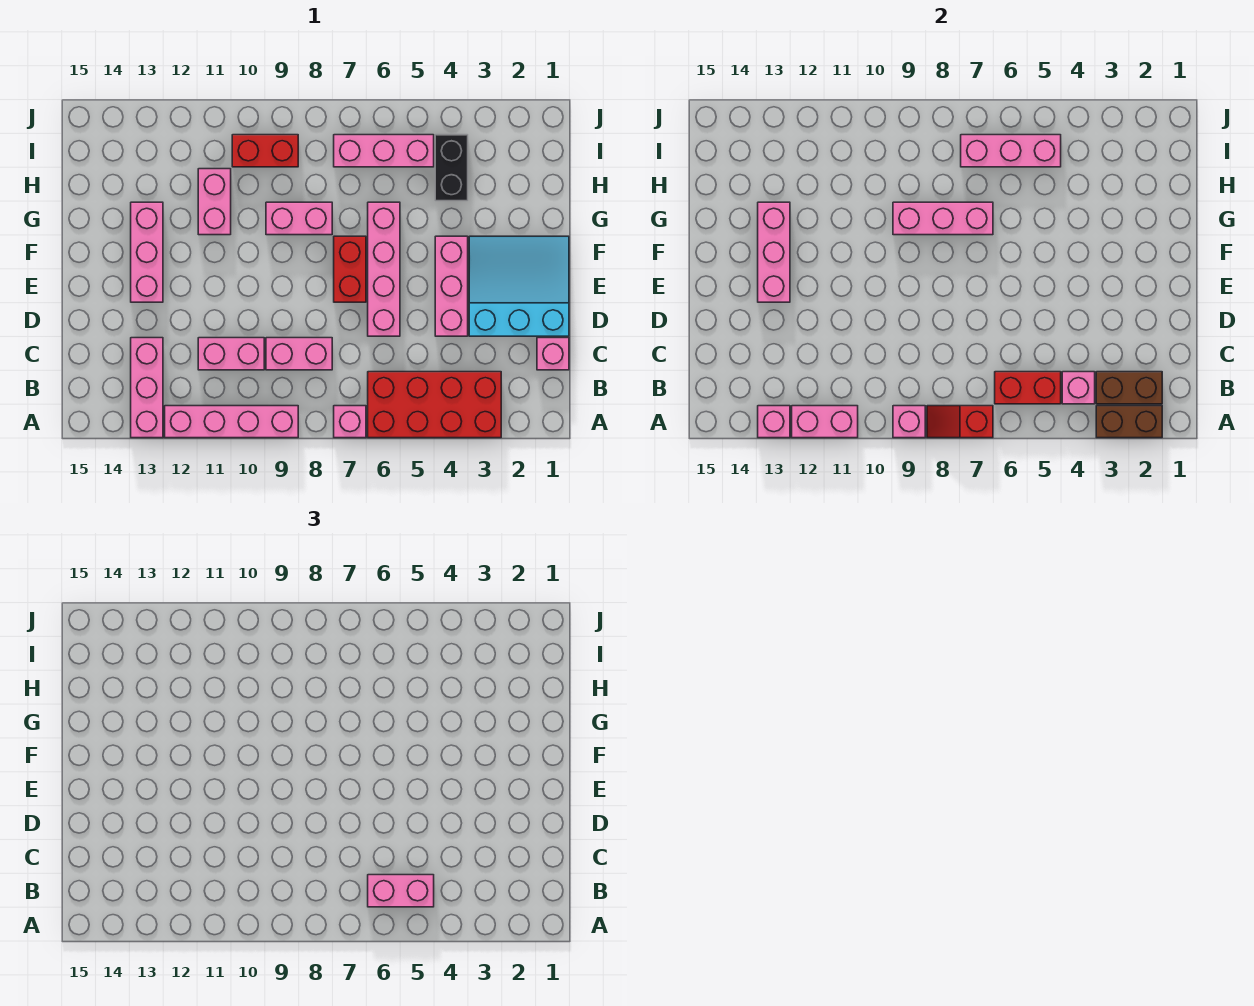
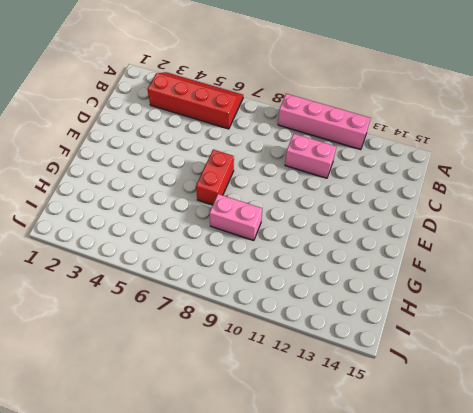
red slope A3:B6 level 1 top B -> red brick A3:B6 level 1
none -> pink brick A7 level 1
none -> pink brick A13:C13 level 1
none -> pink brick C1 level 1

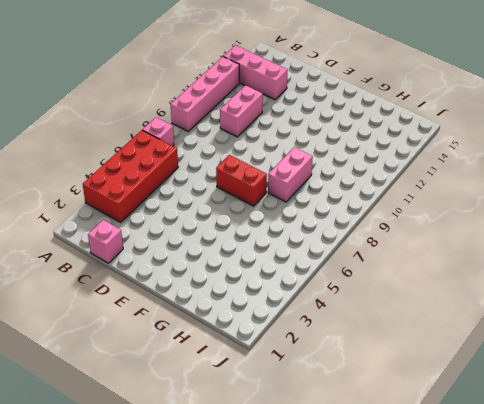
none -> pink brick C8:C9 level 1
none -> cyan slope D1:F3 level 1 top D
none -> pink brick D4:F4 level 1

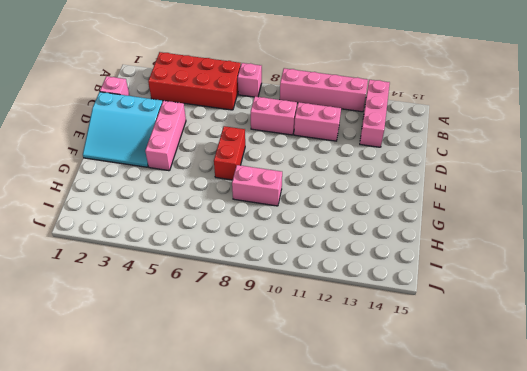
none -> pink brick D6:G6 level 1
none -> pink brick E13:G13 level 1
none -> pink brick G11:H11 level 1

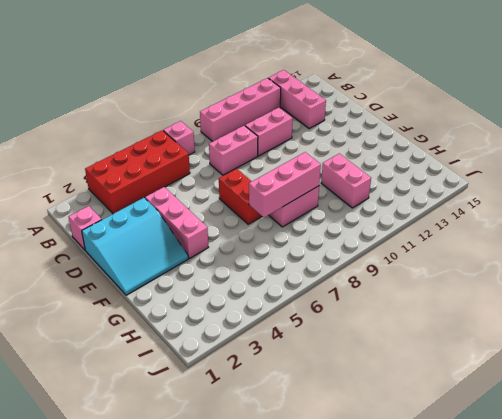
none -> pink brick D6:G6 level 1
none -> pink brick E13:G13 level 1
none -> black brick H4:I4 level 1

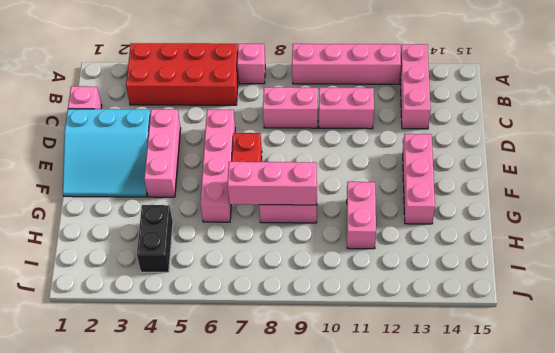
none -> pink brick I5:I7 level 1
none -> red brick I9:I10 level 1
none -> brown brick A2:A3 level 2

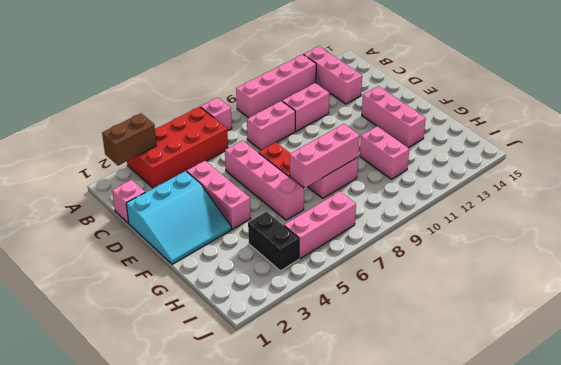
none -> red brick I9:I10 level 1
none -> red slope A7:A8 level 2 top 7
none -> pink brick A9 level 2

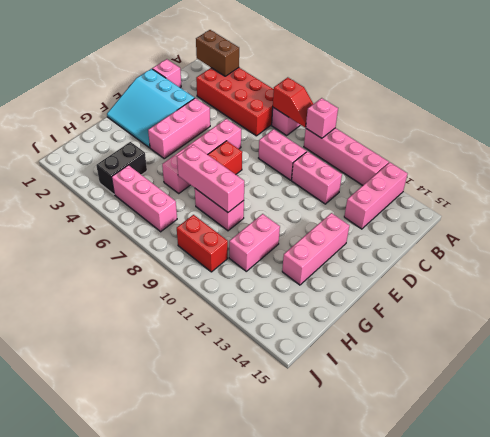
none -> pink brick A11:A12 level 2
none -> pink brick A13 level 2
none -> brown brick B2:B3 level 2

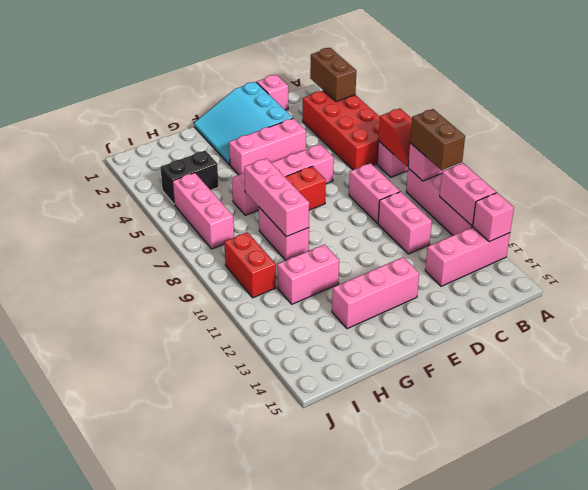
brown brick A9:A10 level 3 -> brown brick B2:B3 level 2
none -> pink brick B4 level 2
none -> red brick B5:B6 level 2
none -> pink brick E13:G13 level 2

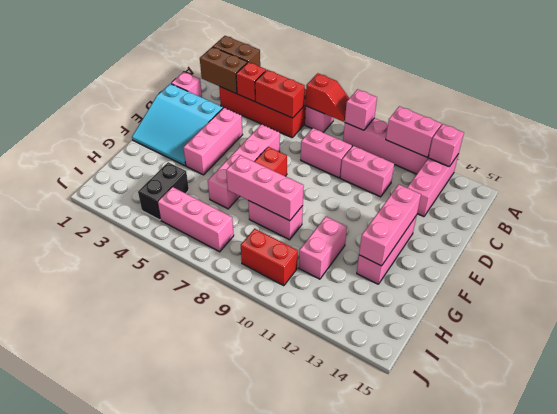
red brick B4 level 2 -> pink brick B4 level 2
none -> pink brick I5:I7 level 2
none -> pink brick B5:B6 level 3

